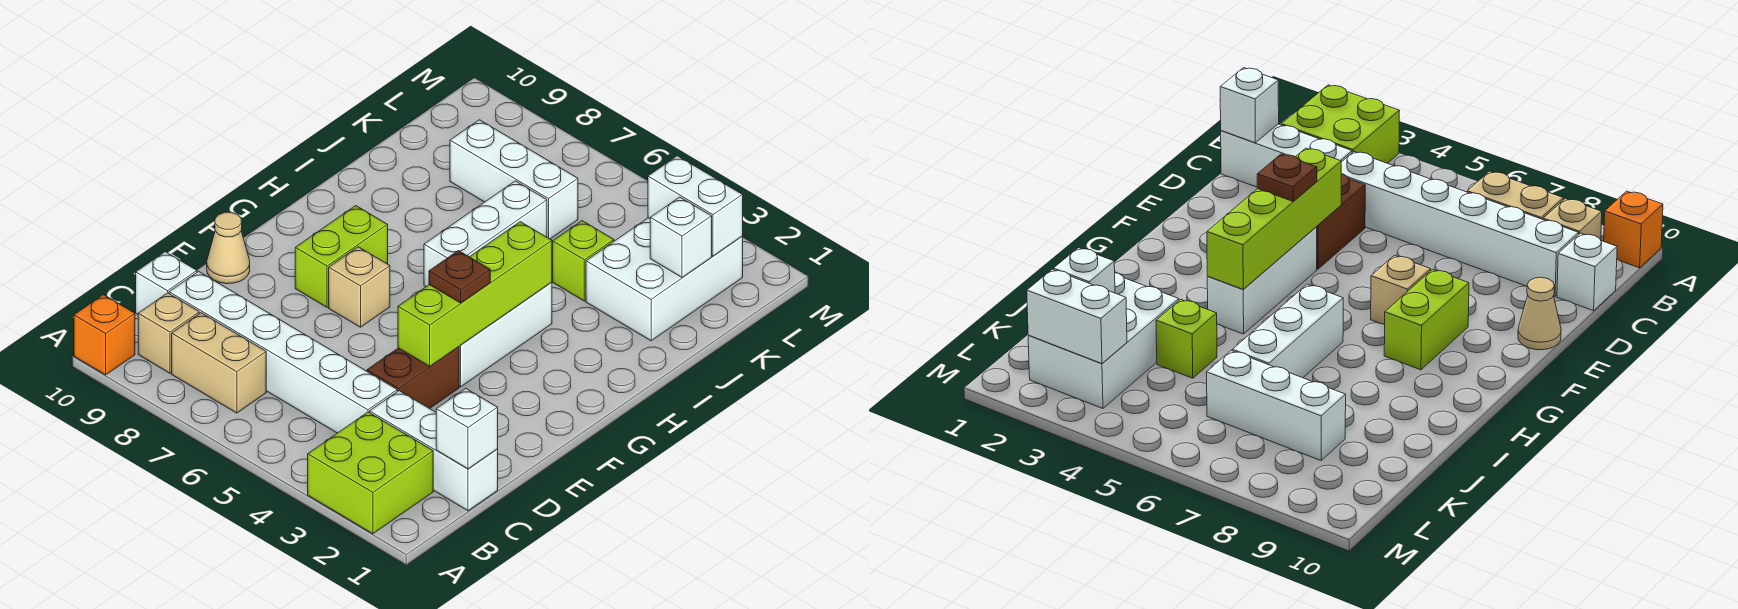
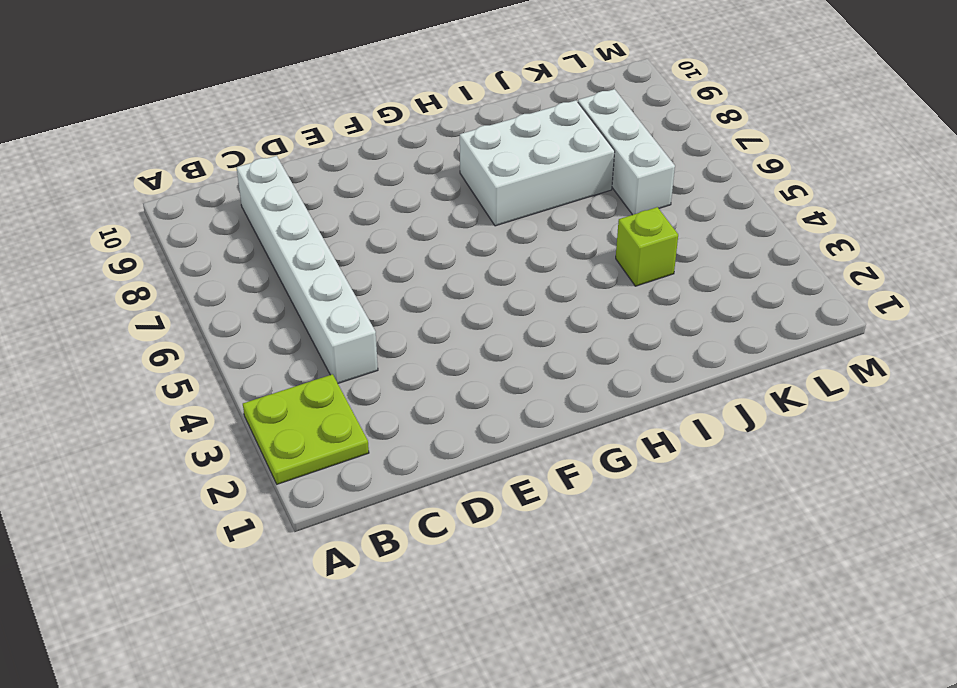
lime plate A2:B3 level 1 -> lime brick A2:B3 level 1
white brick H7:J8 level 1 -> white brick J2:L3 level 1
none -> orange brick A10 level 1
none -> tan brick B7:B8 level 1
none -> tan brick B9 level 1

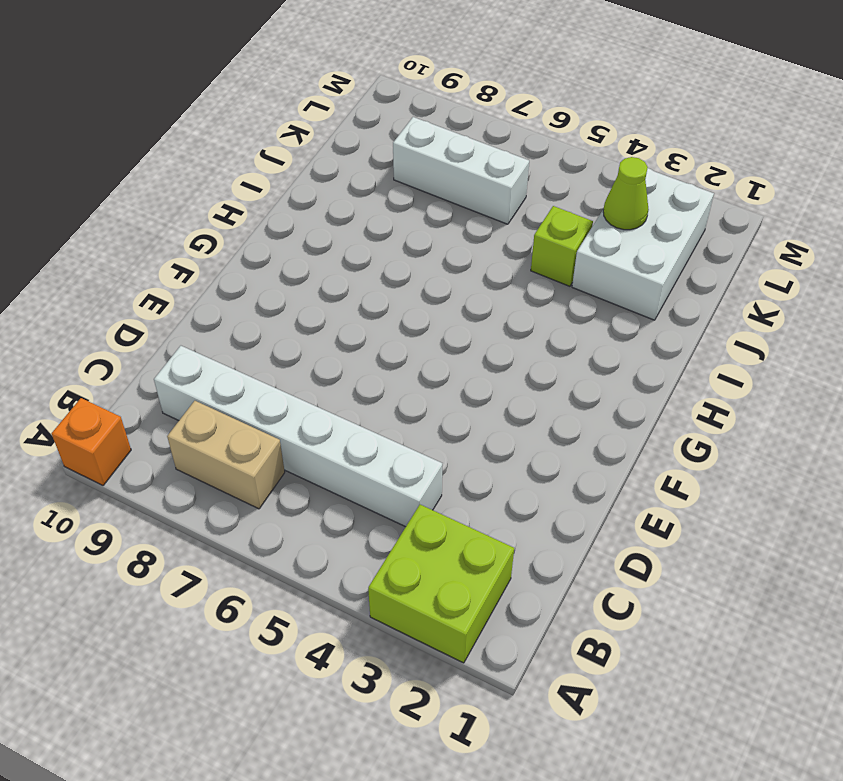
lime cone K3 level 2 -> none
none -> tan brick B9 level 1
none -> white brick C1:C3 level 1
none -> white brick C10 level 1

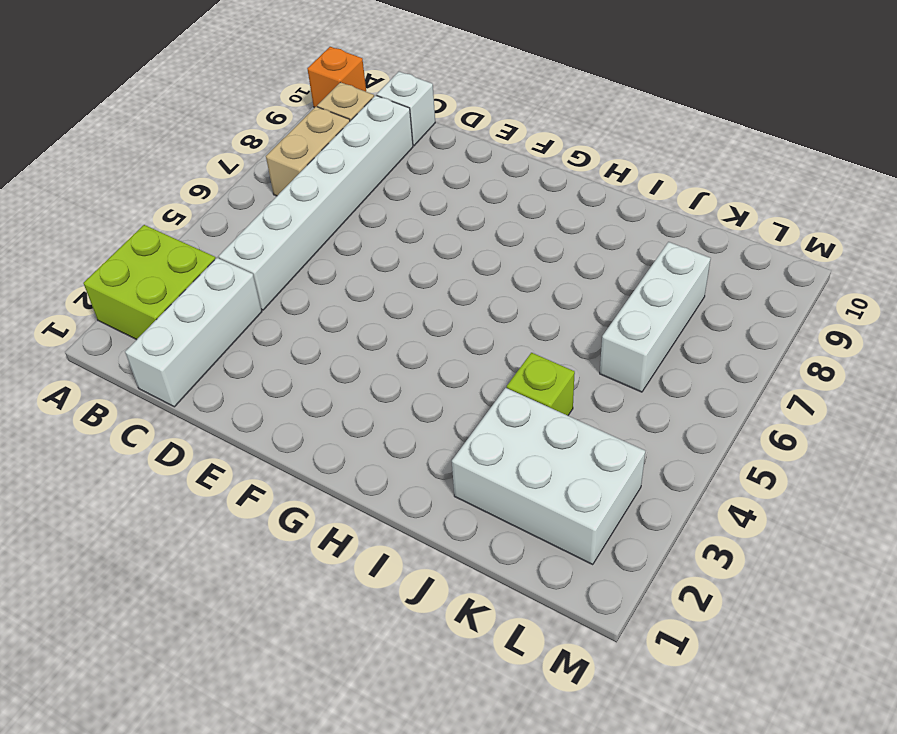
none -> brown brick D4:E4 level 1
none -> tan cone E10 level 1
none -> white brick F4:H4 level 1

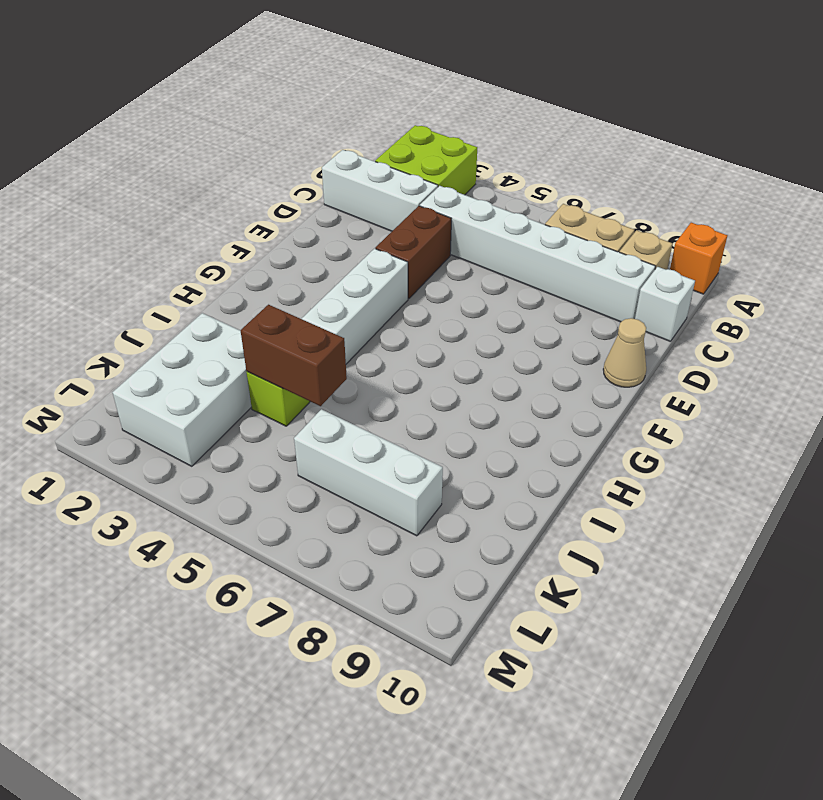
brown brick J4:J5 level 2 -> none
none -> tan brick F7 level 1
none -> lime brick F8:G8 level 1
none -> white brick H6:J6 level 1

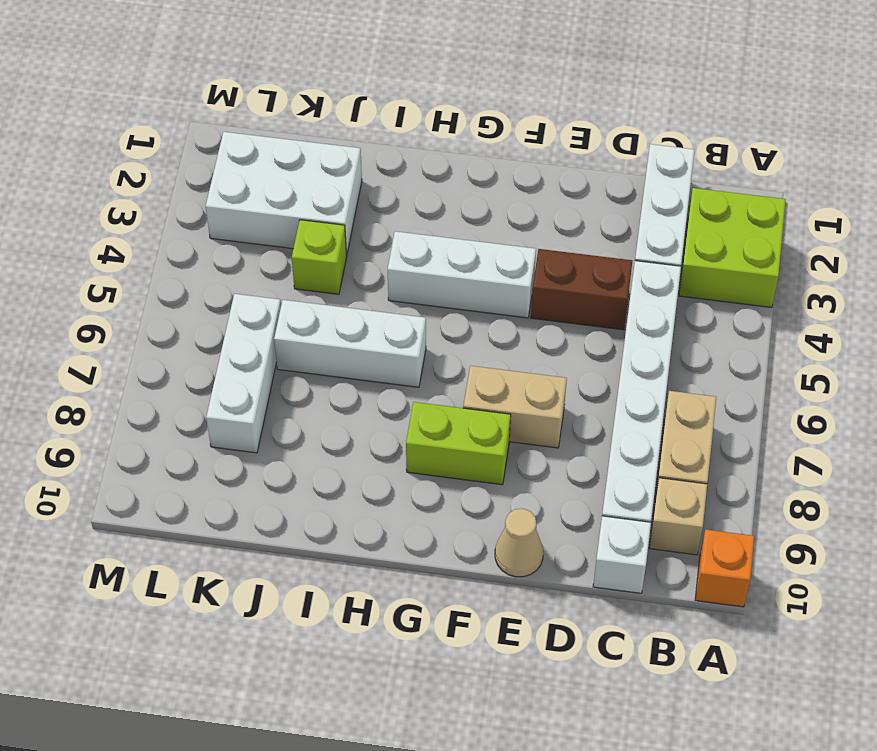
tan brick E7:F7 level 1 -> tan brick F7 level 1
none -> white brick C1 level 2
none -> lime brick E4:H4 level 2
none -> white brick K2 level 2

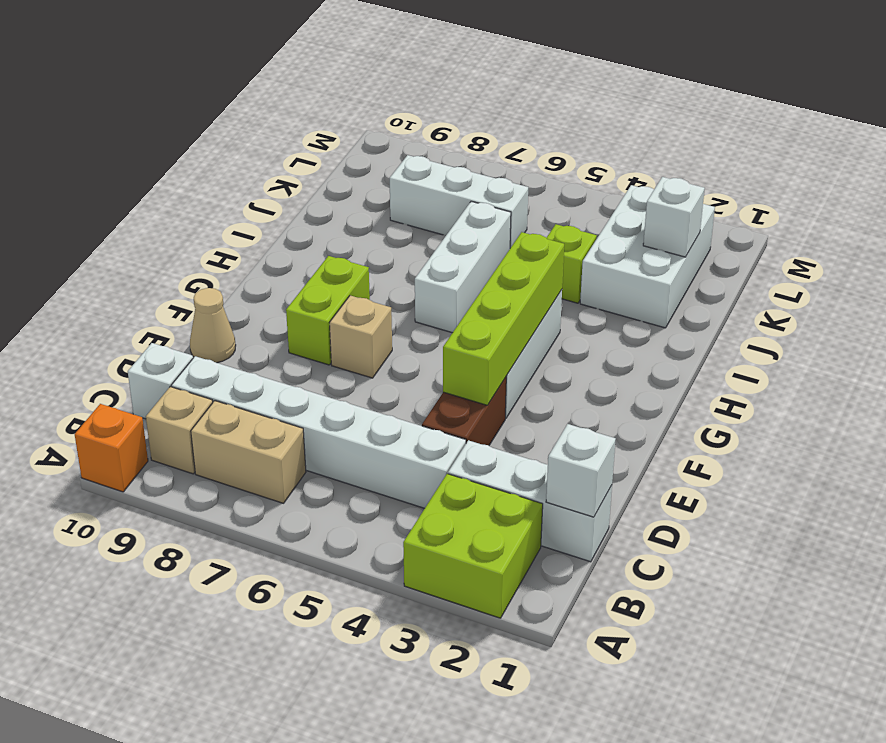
none -> white brick L2:L3 level 2
none -> brown plate F4 level 3

